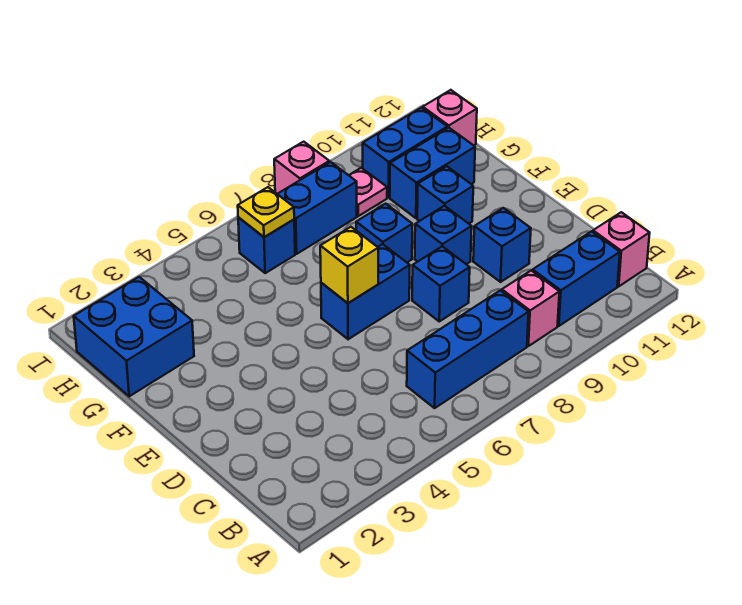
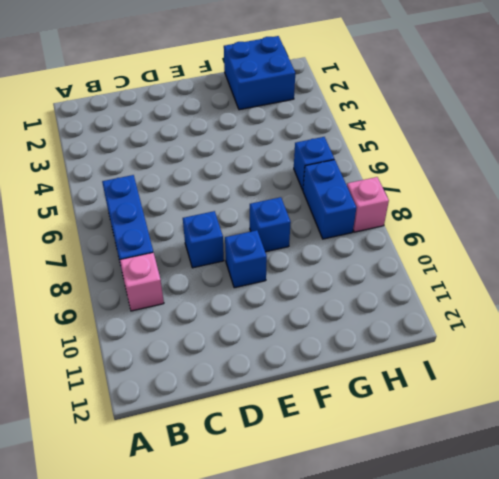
none -> blue brick B10:B11 level 1
none -> pink brick B12 level 1
none -> blue brick D10 level 1

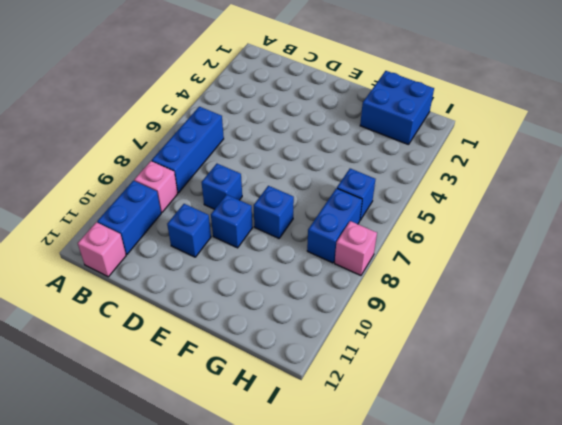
none -> blue brick E6:E7 level 1
none -> blue brick F10 level 1
none -> blue brick G10:G11 level 1

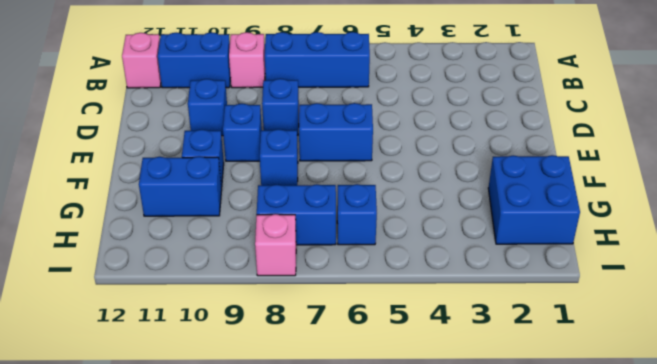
none -> pink plate H9 level 1
none -> blue brick H10:H11 level 1
none -> pink brick H12 level 1

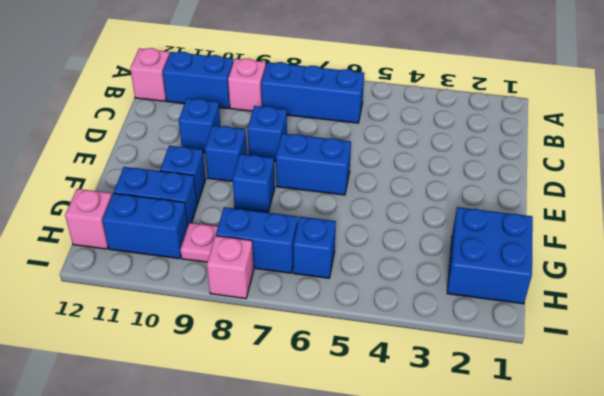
none -> yellow brick E6 level 2
none -> yellow plate H6 level 2

